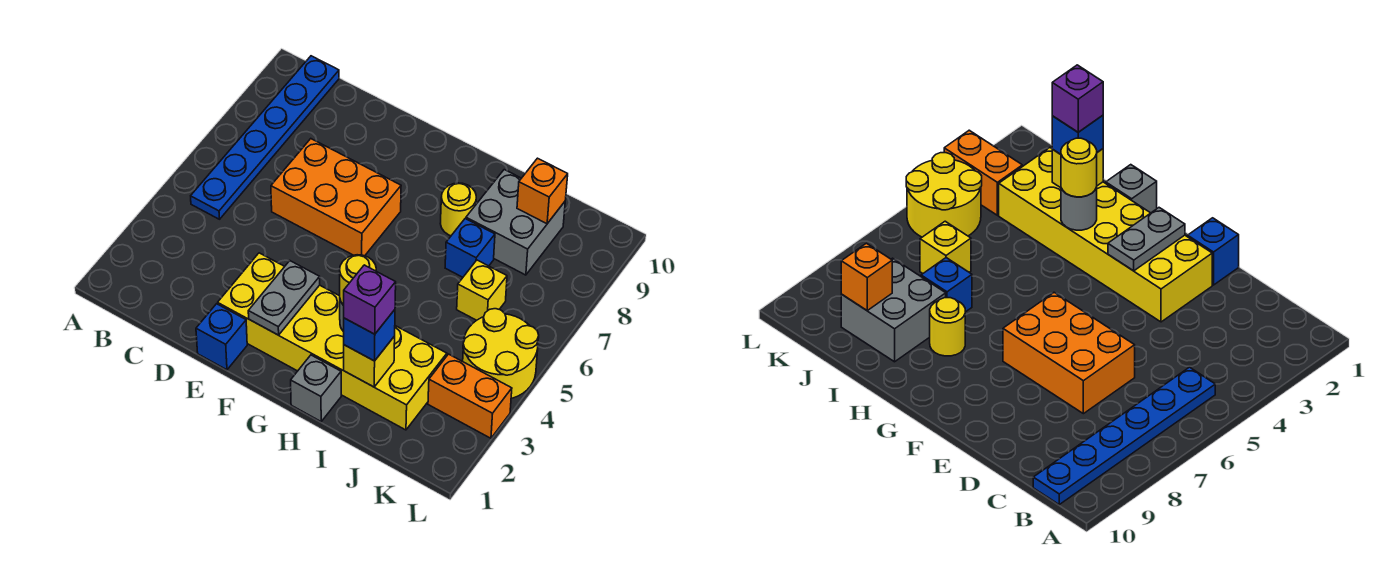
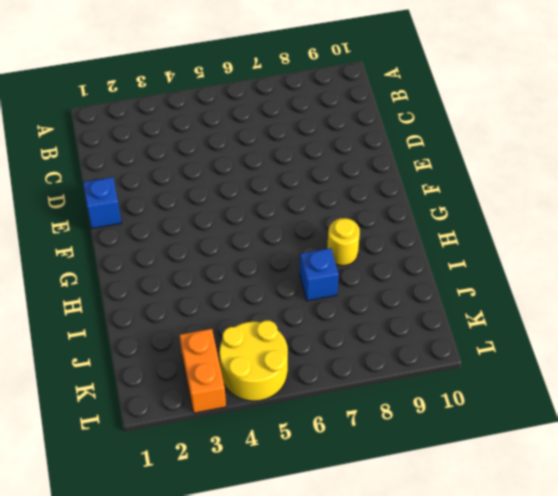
none -> blue plate B5:B10 level 1
none -> orange brick D6:F7 level 1
none -> yellow brick E2:J3 level 1

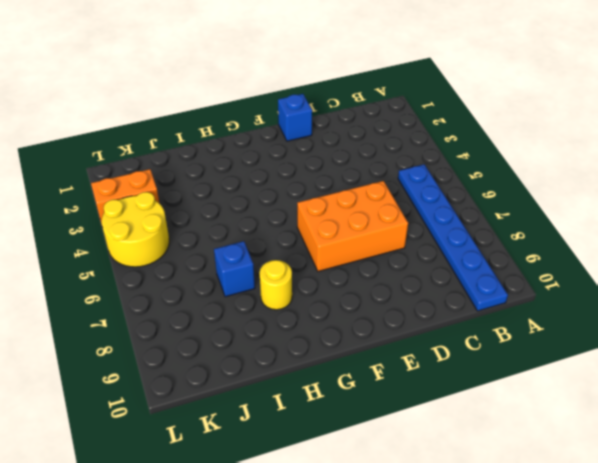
none -> yellow brick E2:J3 level 1
none -> grey brick H1 level 1
none -> grey brick I8:J9 level 1

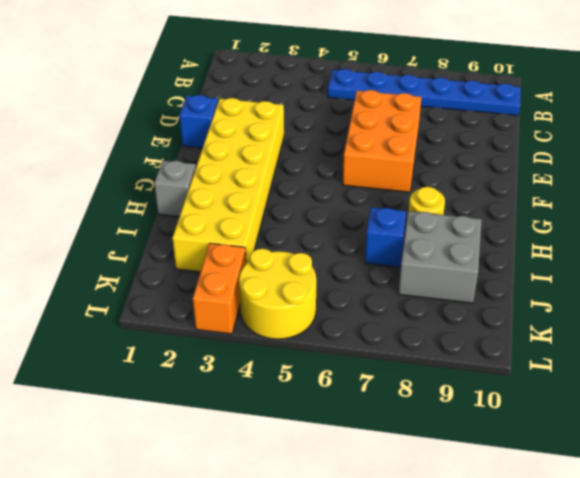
none -> yellow brick J6 level 1
none -> grey plate F2:F3 level 2
none -> grey round brick H3 level 2

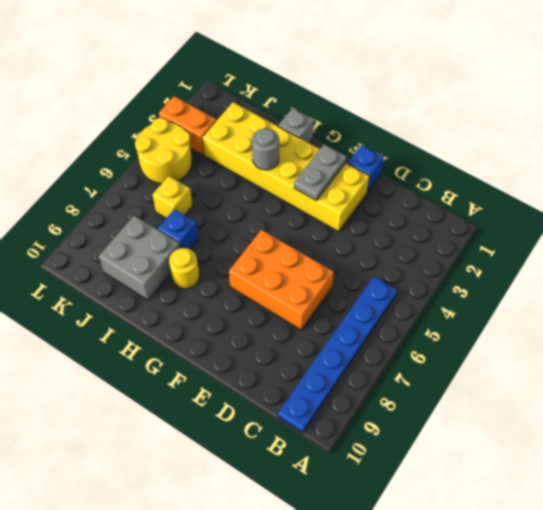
none -> yellow brick I2 level 2
none -> orange brick J9 level 2
none -> yellow round brick H3 level 3

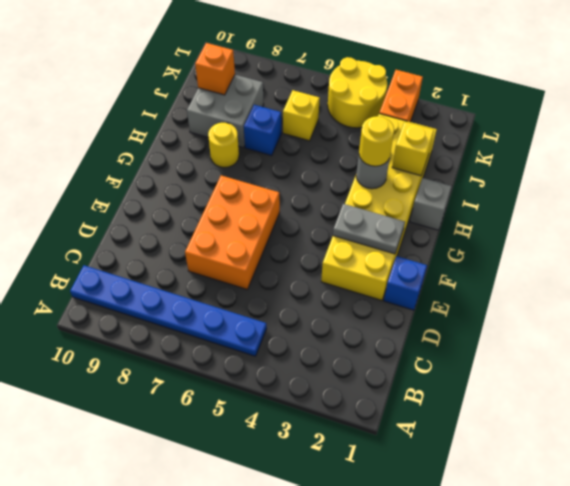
none -> blue brick I2 level 3
none -> purple brick I2 level 4

